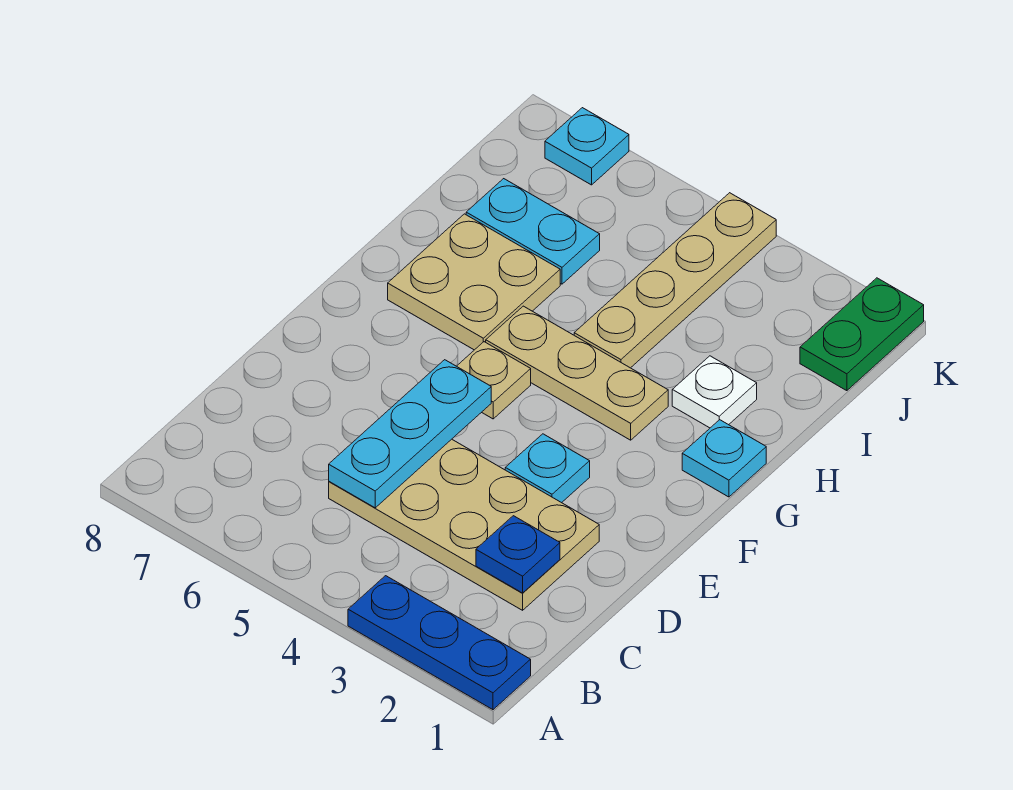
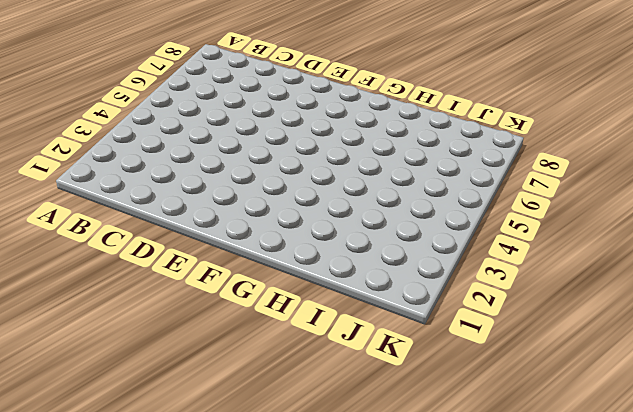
none -> blue plate A1:A3 level 1
none -> tan plate C2:D5 level 1
none -> cyan plate E3 level 1

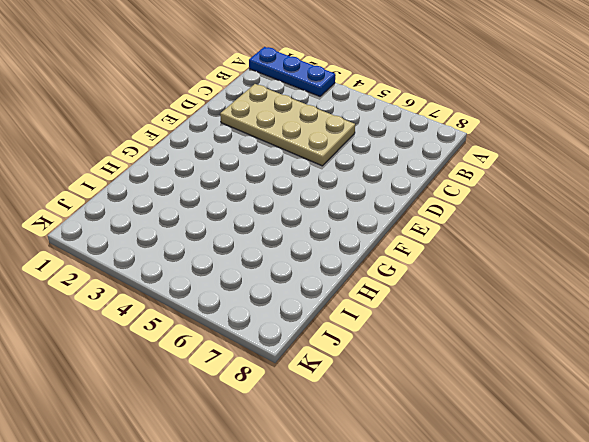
none -> cyan plate E3 level 1
none -> tan plate F5 level 1
none -> cyan plate G1 level 1

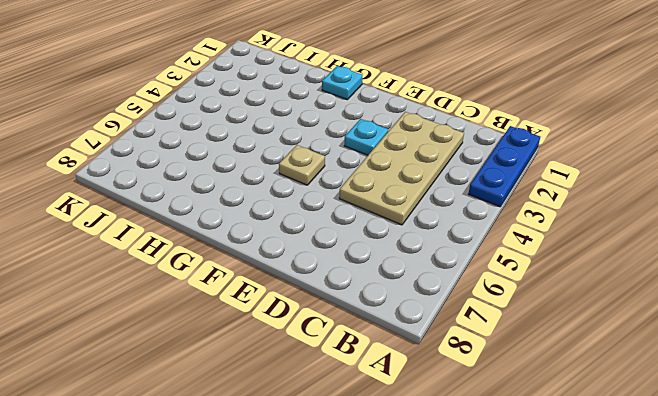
none -> tan plate G3:G5 level 1
none -> tan plate G6:H7 level 1
none -> white plate H2 level 1

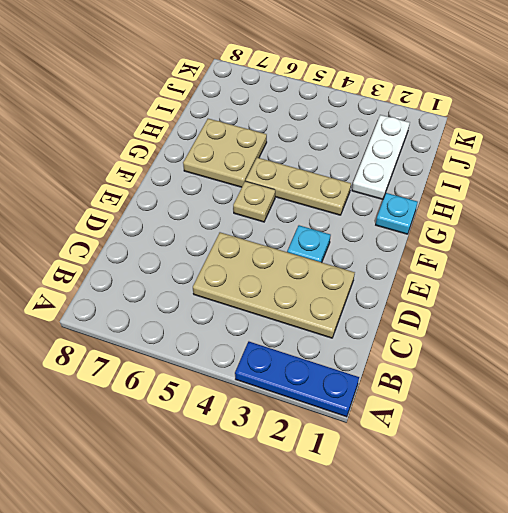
white plate H2:J2 level 1 -> white plate H2 level 1
none -> tan plate H4:K4 level 1
none -> cyan plate I6:I7 level 1
none -> green plate J1:K1 level 1

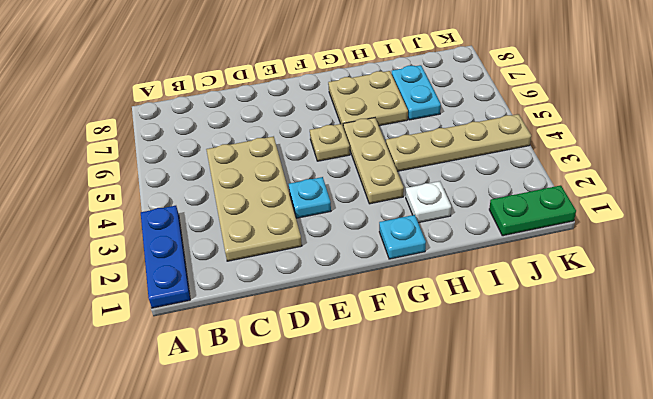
none -> cyan plate K7 level 1
none -> blue plate C2 level 2
none -> cyan plate C5:E5 level 2

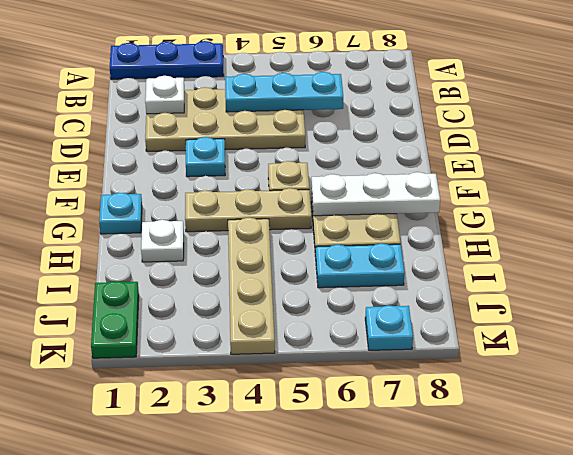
white plate C2 level 2 -> blue plate C2 level 2
cyan plate C4:C6 level 2 -> cyan plate C5:E5 level 2
white plate G6:G8 level 2 -> none

